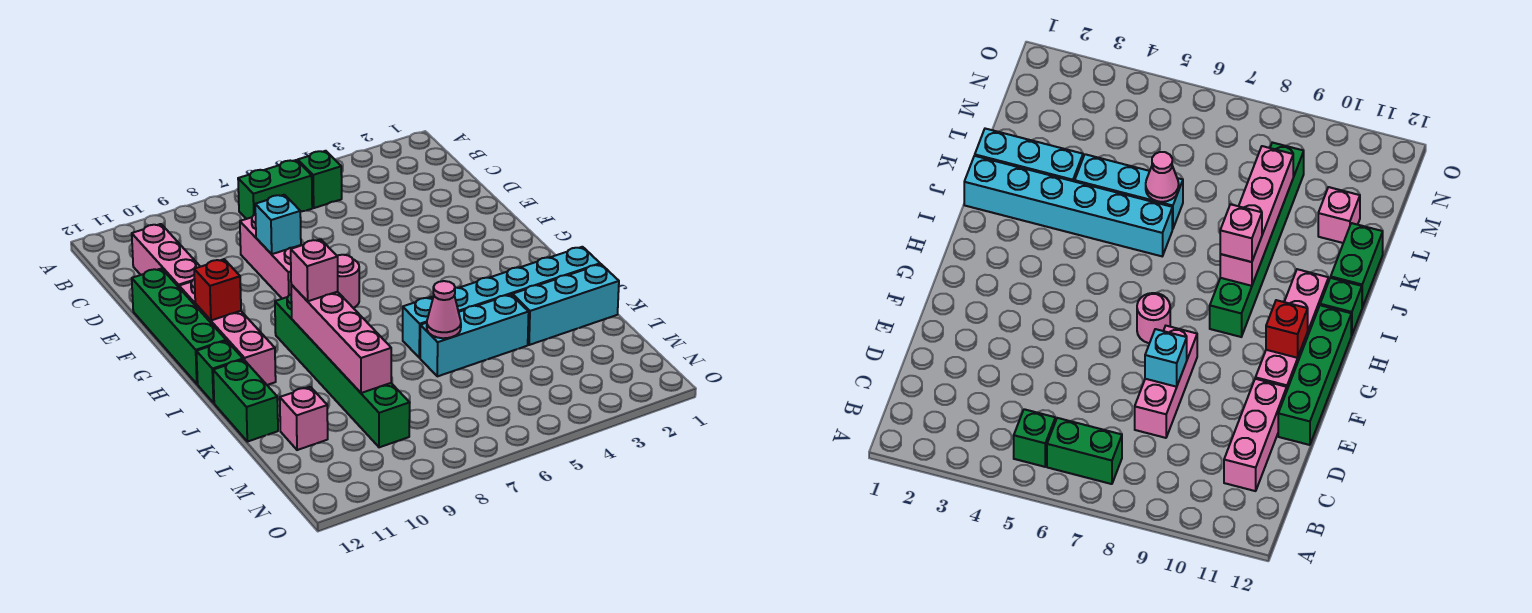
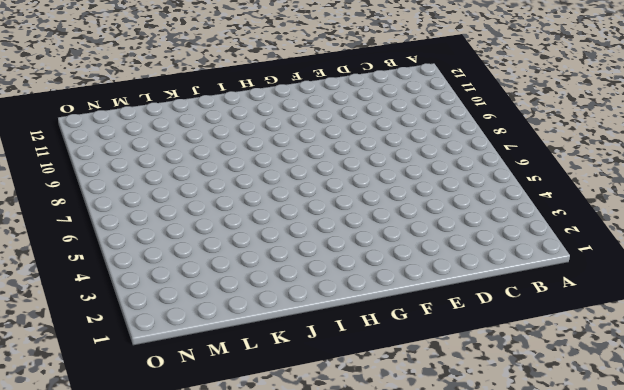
none -> green brick B5 level 1
none -> green brick B6:B7 level 1
none -> pink brick C11:E11 level 1

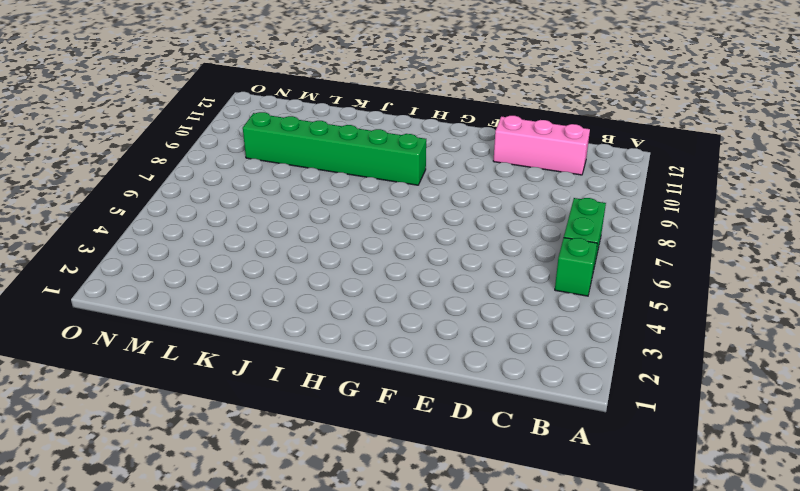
none -> pink brick D8:F8 level 1
none -> green brick E12:H12 level 1
none -> pink brick F11:I11 level 1

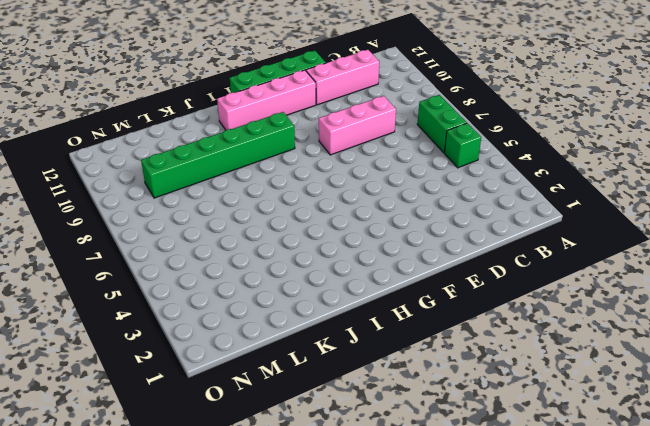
none -> pink round brick G7 level 1
none -> green brick I12 level 1
none -> cyan brick J1:J6 level 1

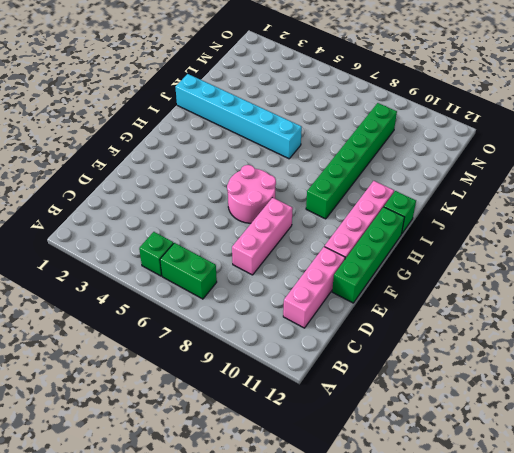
pink round brick F6:G7 level 1 -> pink round brick G7 level 1
none -> green brick J12:K12 level 1
none -> cyan brick K1:K3 level 1
none -> cyan brick K4:K6 level 1

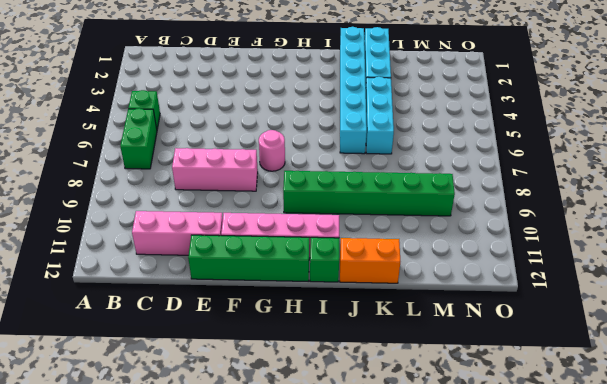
orange brick J12:K12 level 1 -> green brick J12:K12 level 1
none -> pink brick L11 level 1
none -> cyan brick E8 level 2
none -> red brick G11 level 2

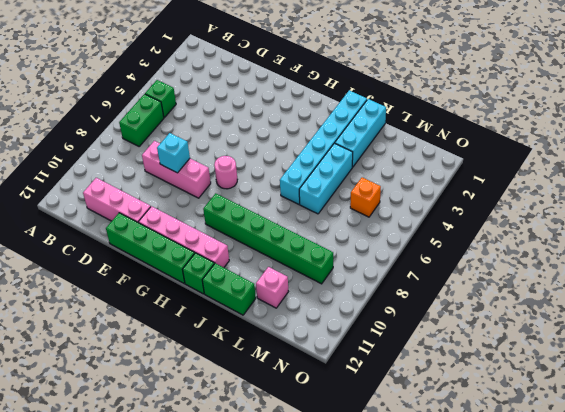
orange brick M5 level 1 -> none
none -> red brick G11 level 2
none -> pink brick I9:L9 level 2
none -> pink cone K6 level 2

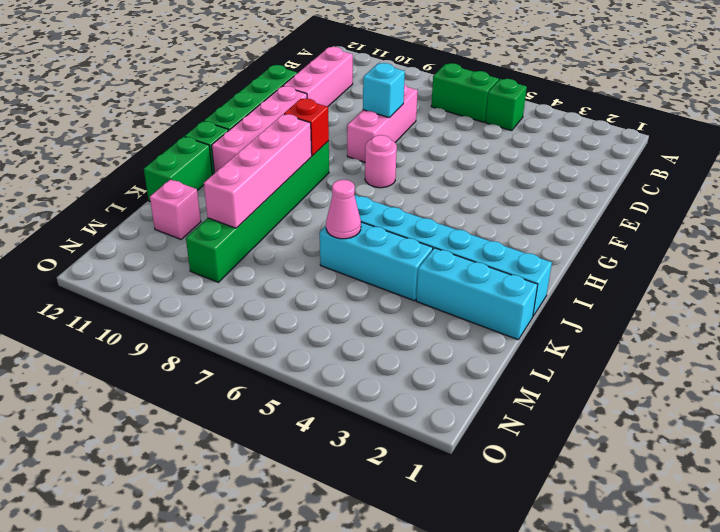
red brick H9 level 2 -> red brick G11 level 2
none -> pink brick I9 level 3

